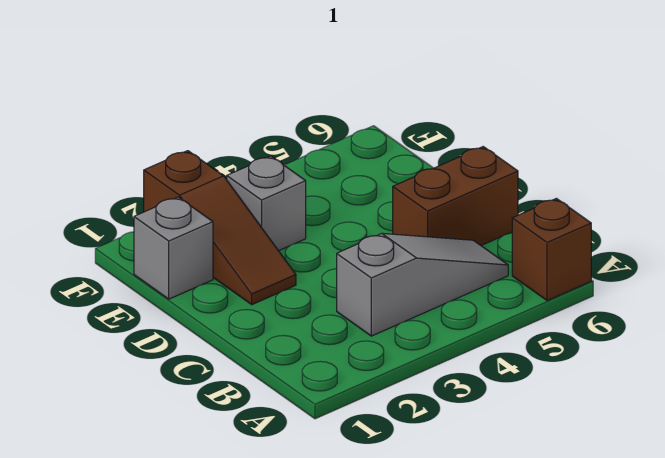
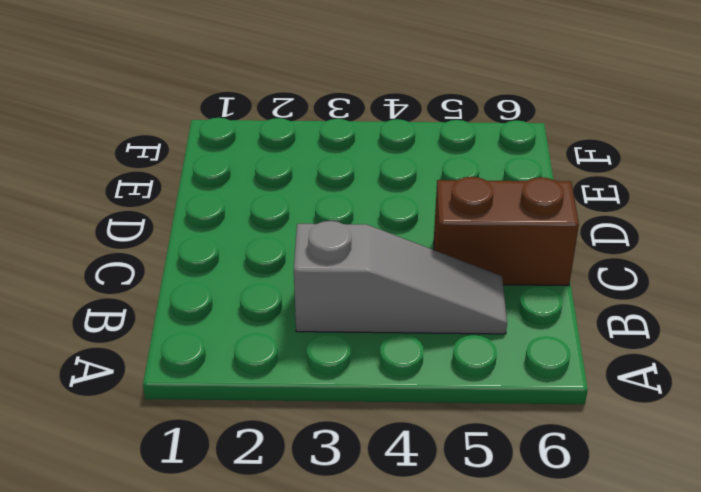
none -> brown brick A6 level 1
none -> brown slope D2:F2 level 1 top F

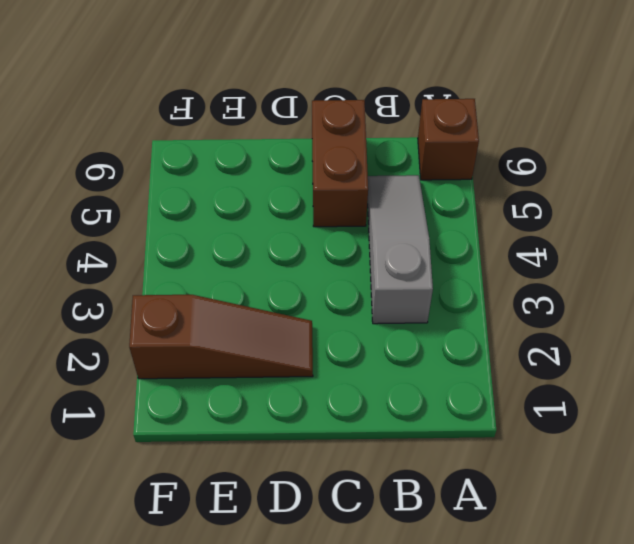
none -> grey brick E1 level 1
none -> grey brick E3 level 1

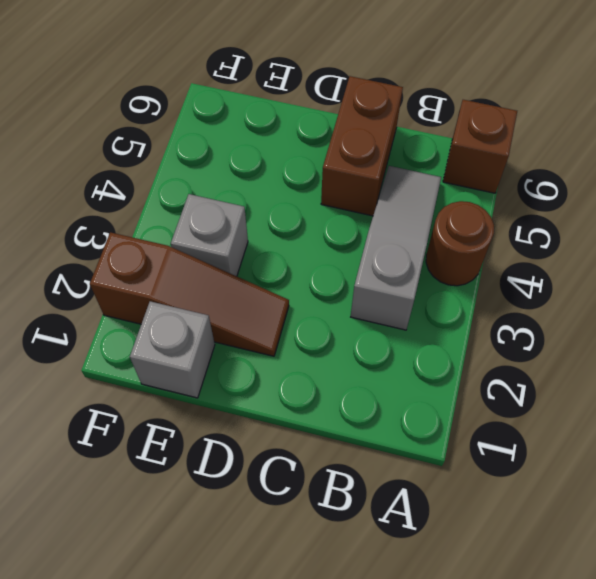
brown round brick A4 level 1 -> none

